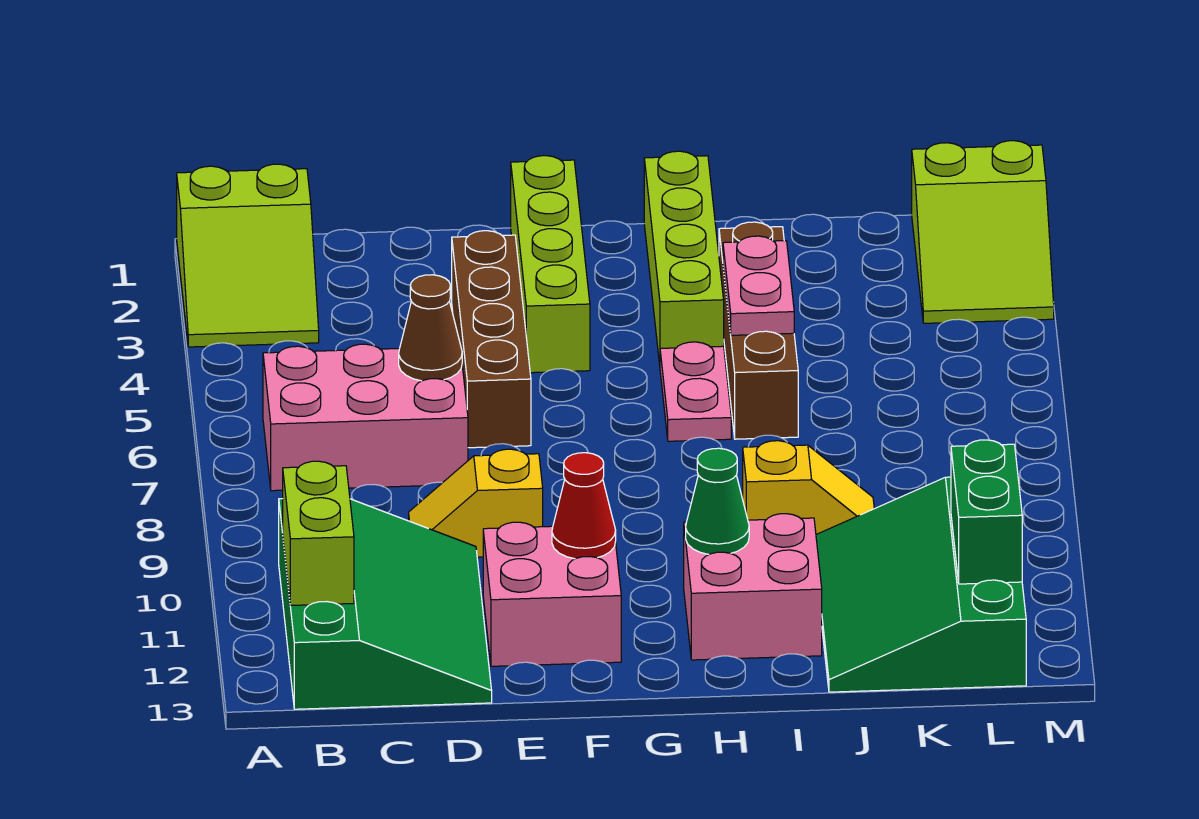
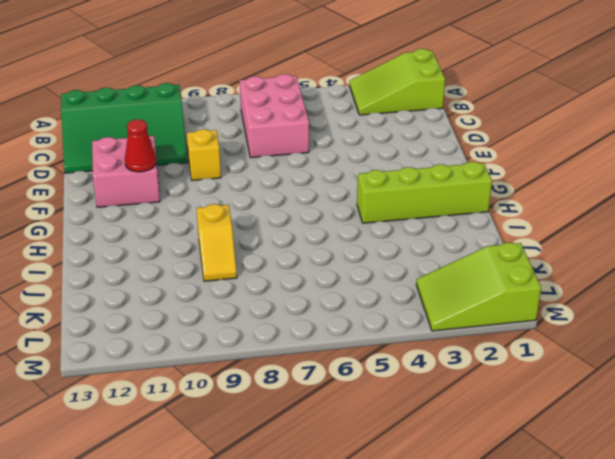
none -> brown brick E3:E6 level 1
none -> lime brick F1:F4 level 1
none -> pink plate H5:H6 level 1

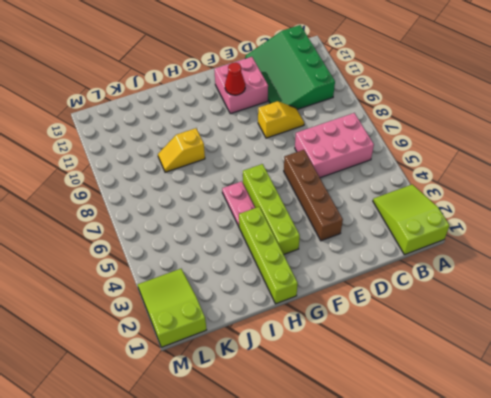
lime brick G3:G6 level 1 -> lime brick F1:F4 level 1
none -> pink brick H11:I12 level 1
none -> brown brick I3:I6 level 1
none -> green slope J10:L13 level 1 top L

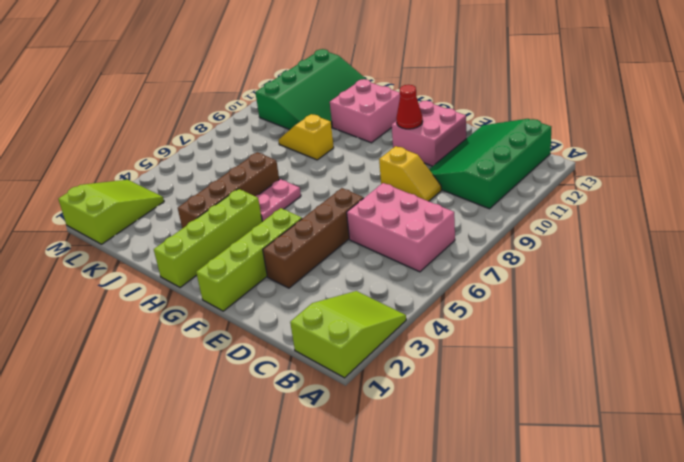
none -> lime brick B11:B12 level 2
none -> brown cone D6 level 2
none -> green cone H11 level 2

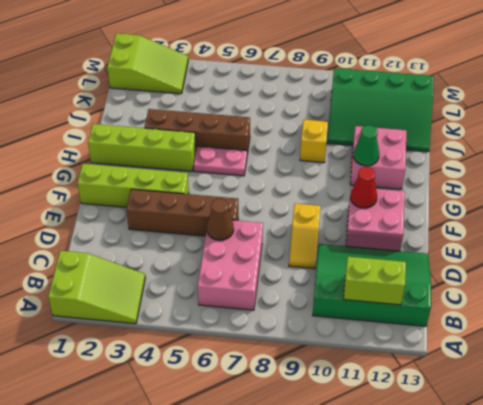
none -> pink plate I4:I5 level 2
none -> green brick L11:L12 level 2

